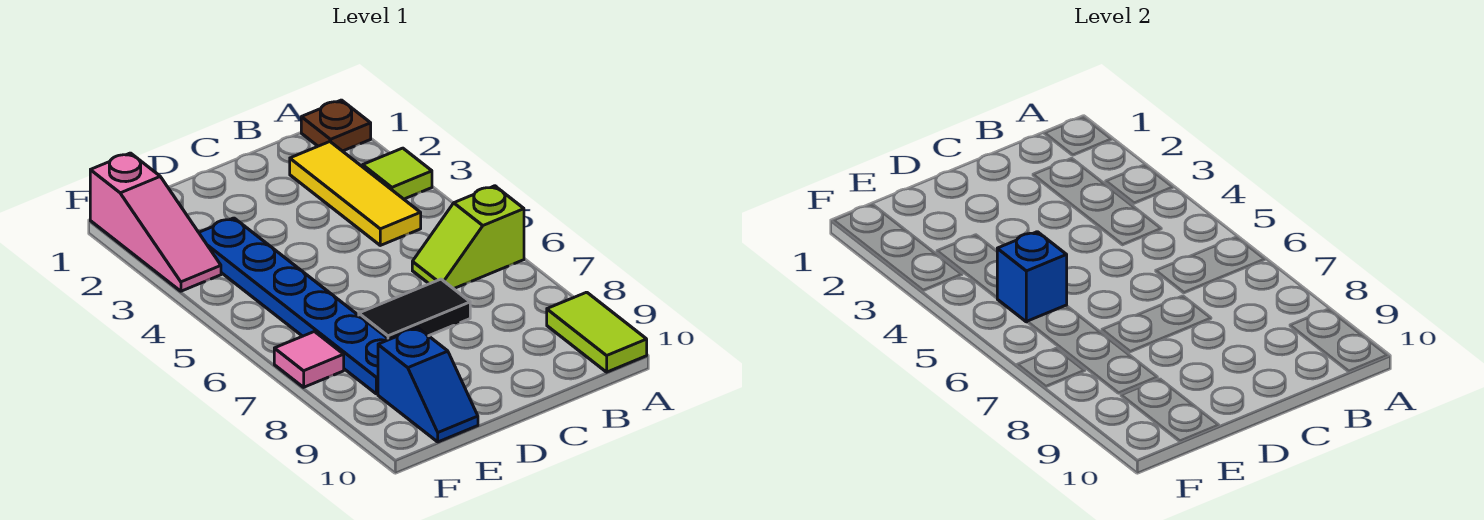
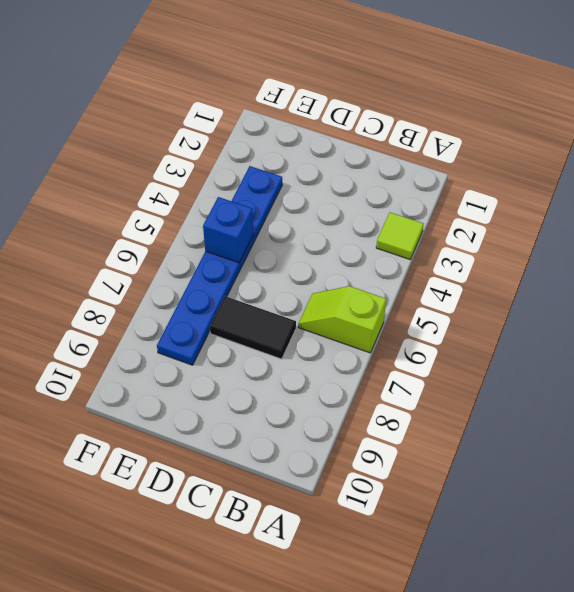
none -> brown plate A1 level 1
none -> lime tile A9:A10 level 1

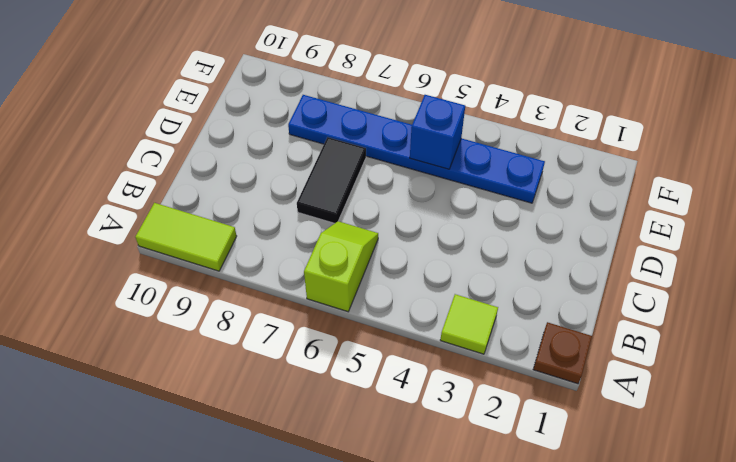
none -> yellow tile B2:B4 level 1
none -> blue slope E9:E10 level 1 top 9

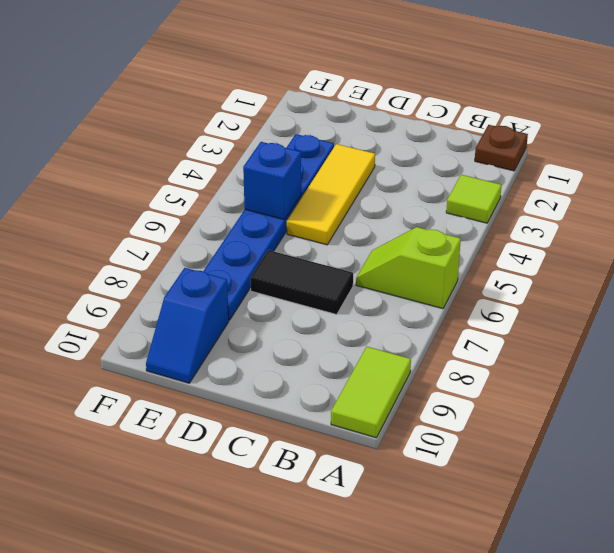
yellow tile D3:D5 level 1 -> yellow tile B2:B4 level 1
none -> pink slope F1:F3 level 1 top 1
none -> pink tile F7 level 1

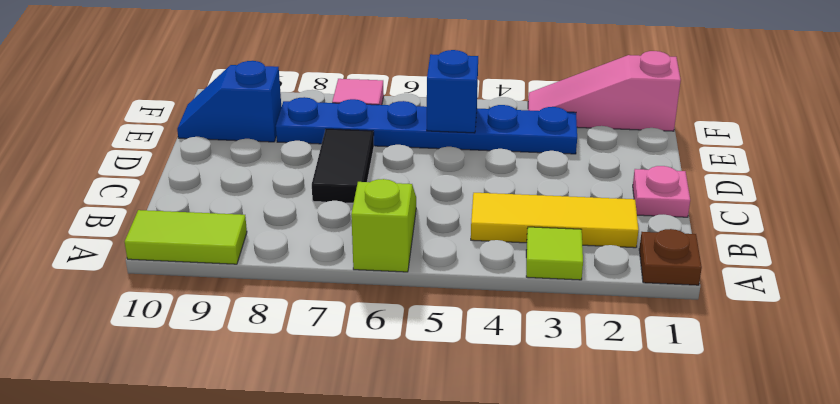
pink plate C1 level 1 -> none

